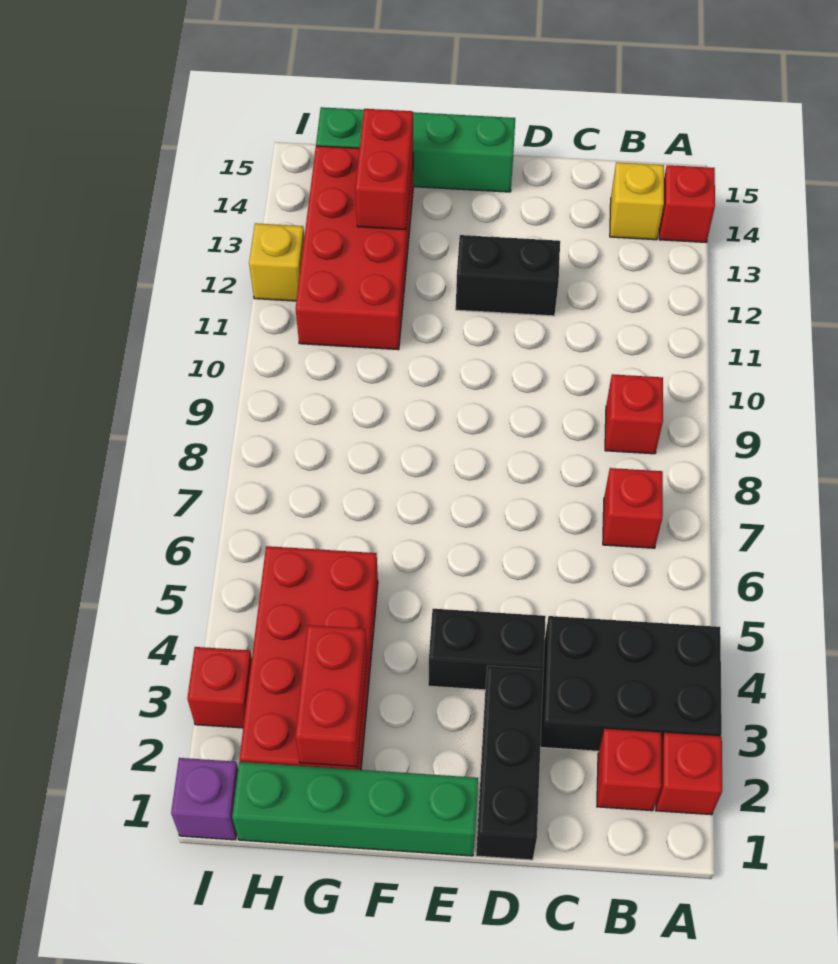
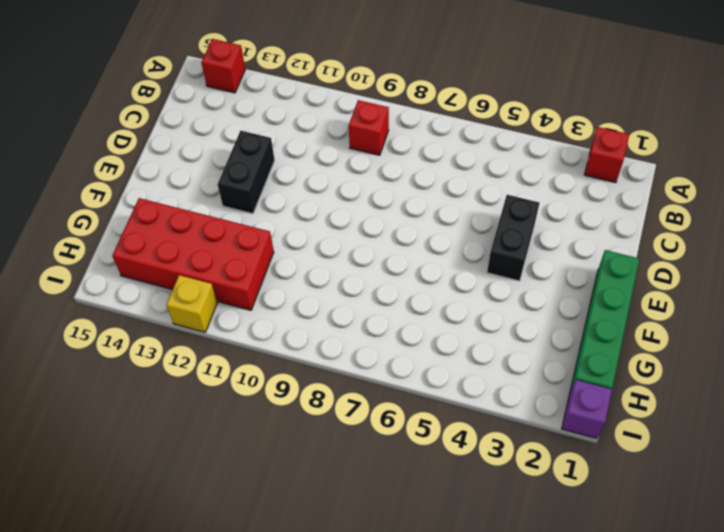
none -> black brick A3:C4 level 1
none -> red brick B2 level 1
none -> red brick B7 level 1

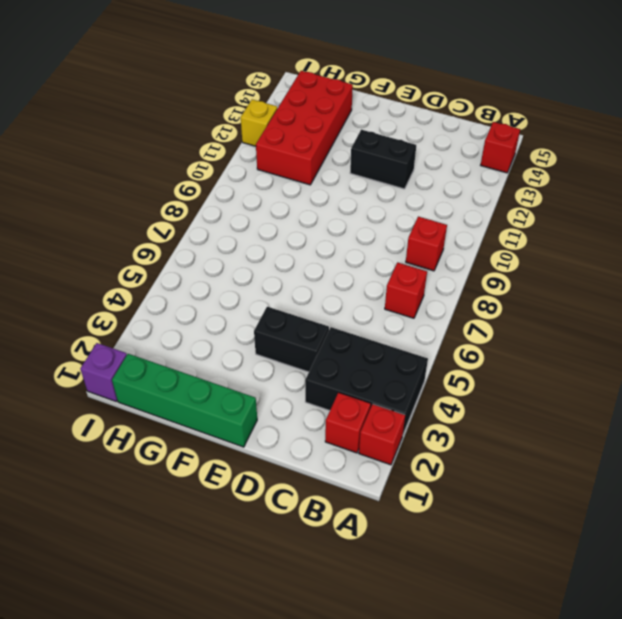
none -> yellow brick B14 level 1
none -> black brick D1:D3 level 1
none -> green brick E15:H15 level 1

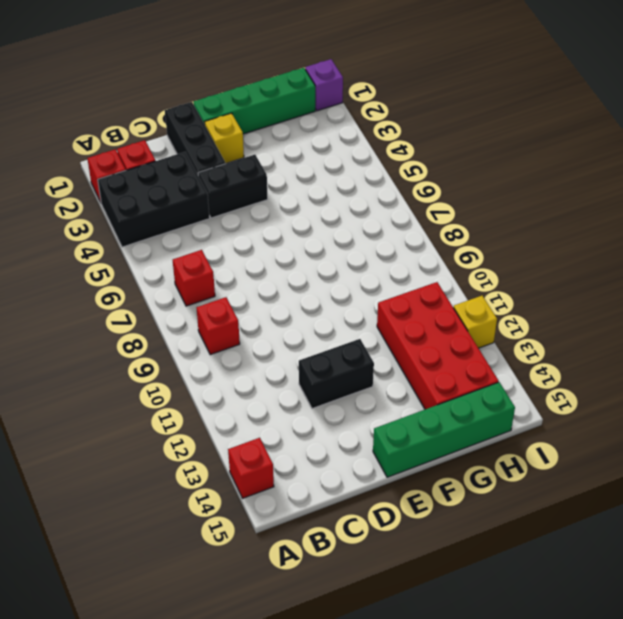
yellow brick E2 level 1 -> yellow brick B14 level 1
none -> red brick G2:H5 level 1
none -> red brick I3 level 1
none -> red brick G2:G3 level 2

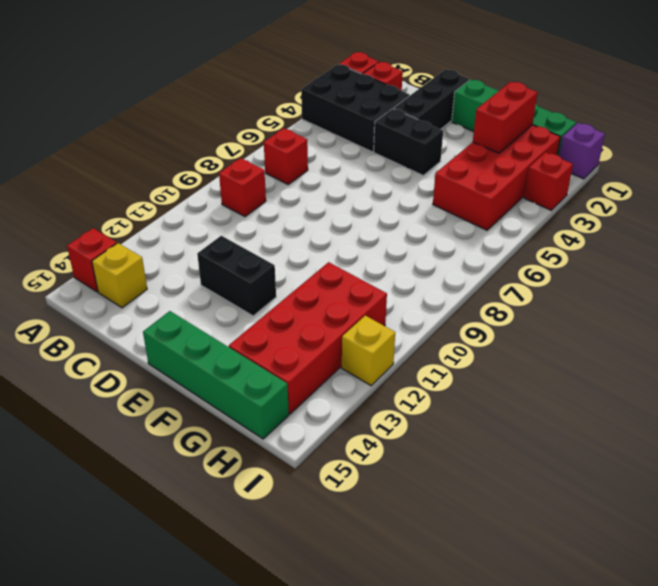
none -> red brick G13:G14 level 2

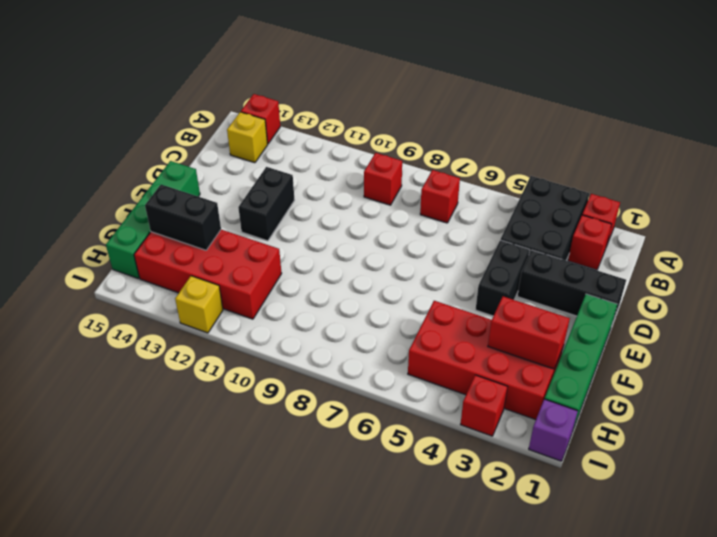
black brick G13:G14 level 2 -> red brick G13:G14 level 2

